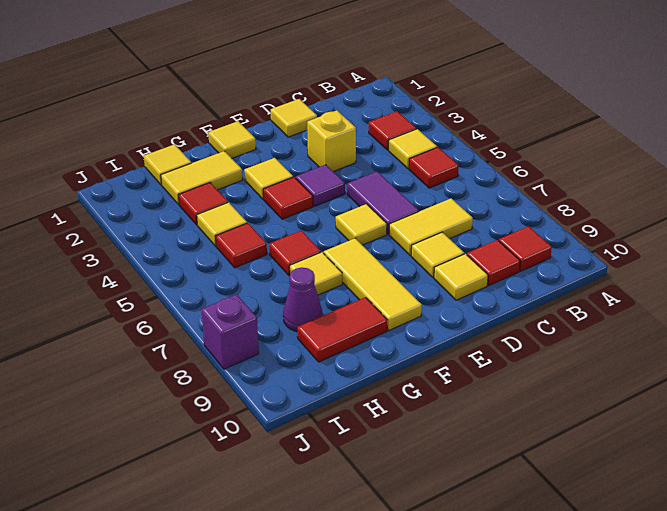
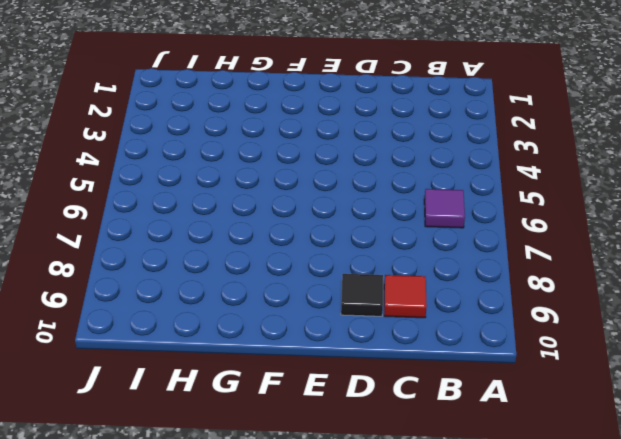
purple tile B6 level 1 -> purple tile E4 level 1
black tile D9 level 1 -> yellow tile D9 level 1
none -> red tile B3 level 1
none -> yellow tile B4 level 1
none -> red tile B5 level 1

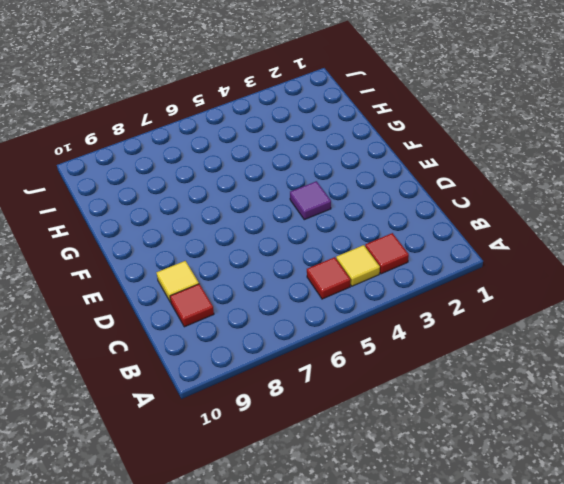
none -> red tile B9 level 1
none -> yellow tile C7:D7 level 1
none -> yellow tile D1 level 1

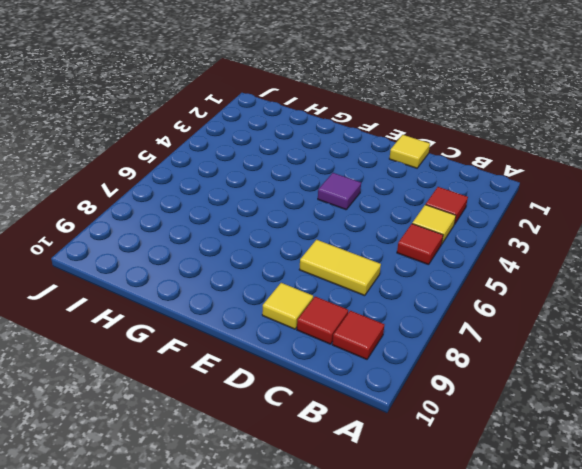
none -> yellow brick D3 level 1
none -> purple tile D5:D6 level 1
none -> yellow tile D8 level 1

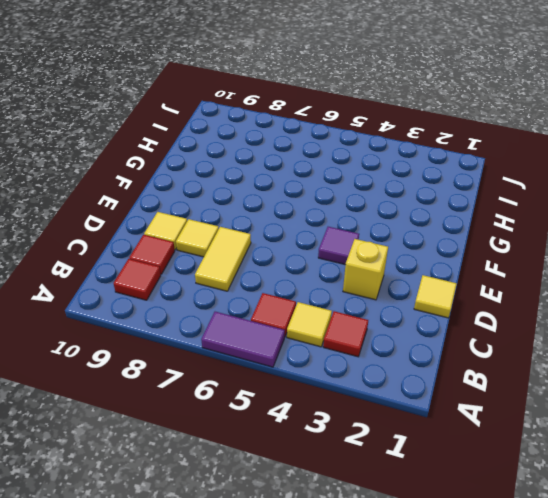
purple tile A5:A6 level 1 -> purple tile D5:D6 level 1
none -> yellow tile E6 level 1
none -> yellow tile F1 level 1
none -> yellow tile F3 level 1

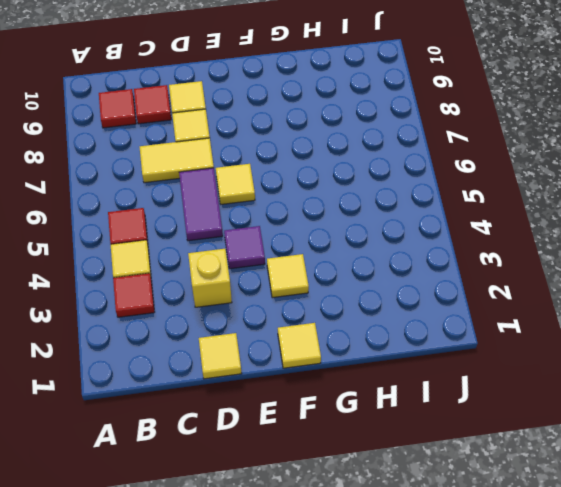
none -> red tile F4 level 1
none -> yellow tile F7:F9 level 1
none -> yellow tile G2:H2 level 1

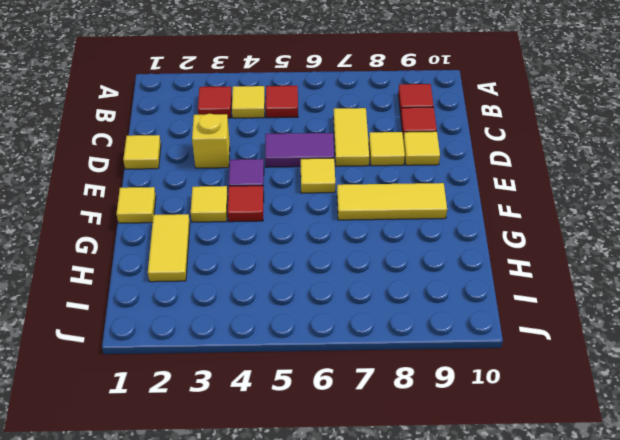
none -> red tile G6 level 1
none -> yellow tile G7 level 1
none -> red tile G9:H9 level 1

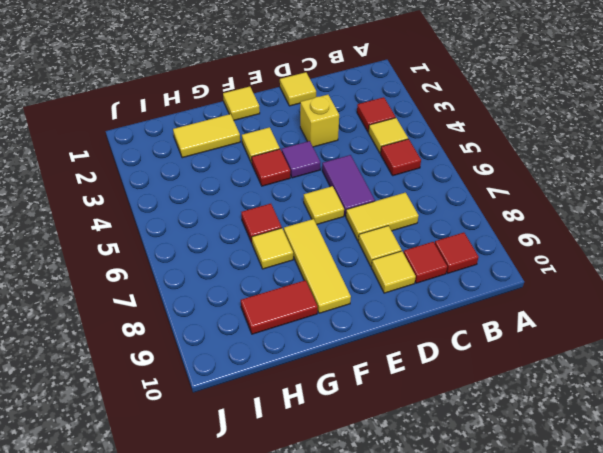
none -> yellow tile H1 level 1
none -> red tile H3 level 1
none -> yellow tile H4 level 1

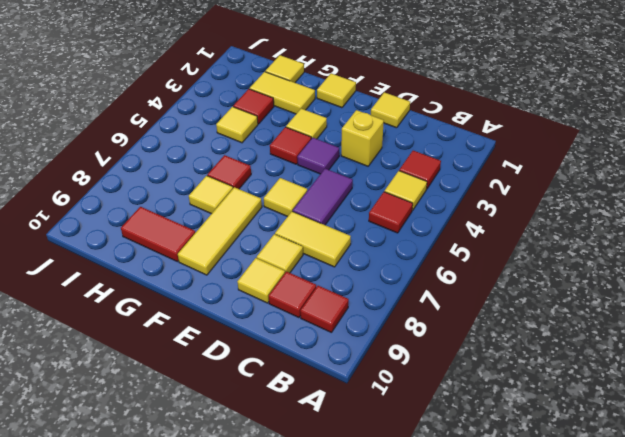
none -> red tile H5 level 1
none -> purple cone H8 level 1
none -> purple brick J8 level 1

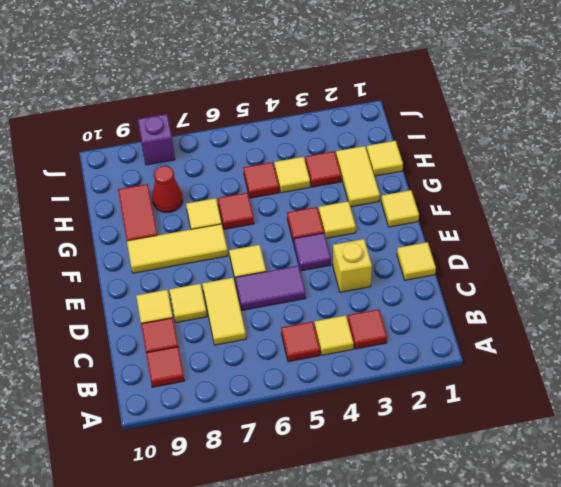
red cone H8 level 1 -> purple cone H8 level 1

